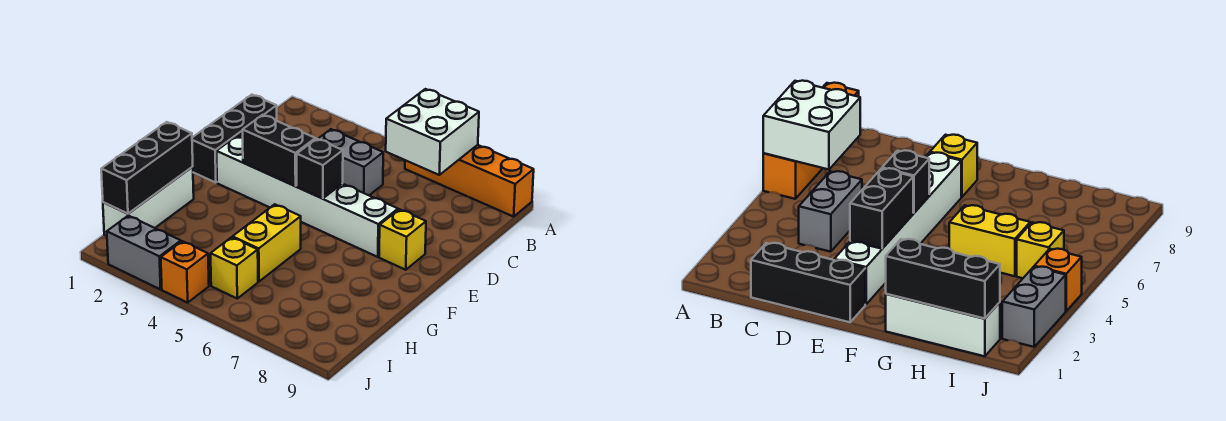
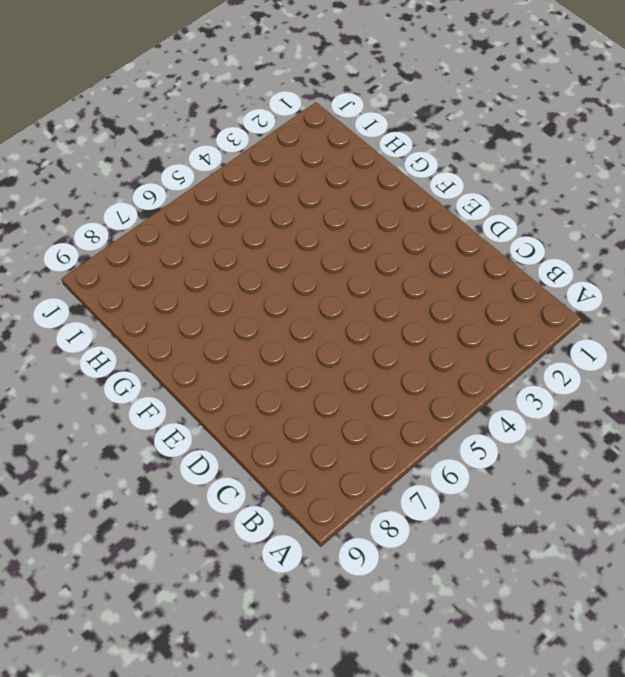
none -> orange brick A6:A9 level 1
none -> black brick C1:E1 level 1
none -> grey brick C4:C5 level 1

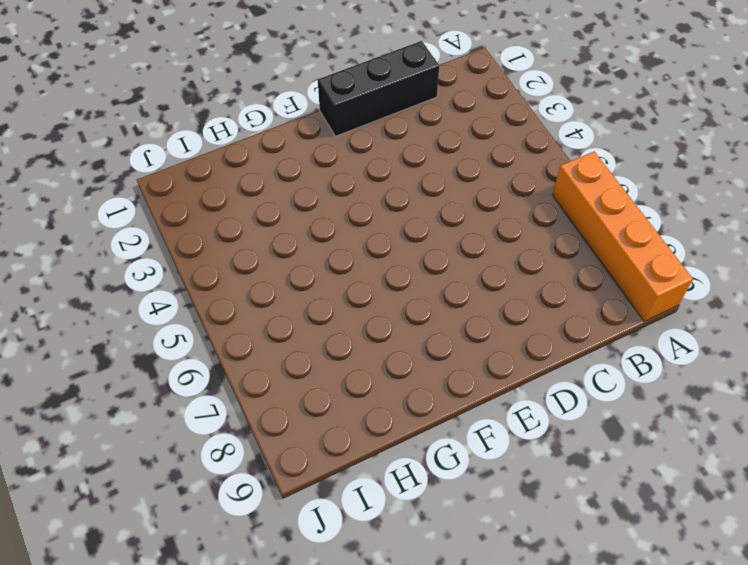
none -> grey brick C4:C5 level 1
none -> white brick E2:E7 level 1
none -> yellow brick E8 level 1

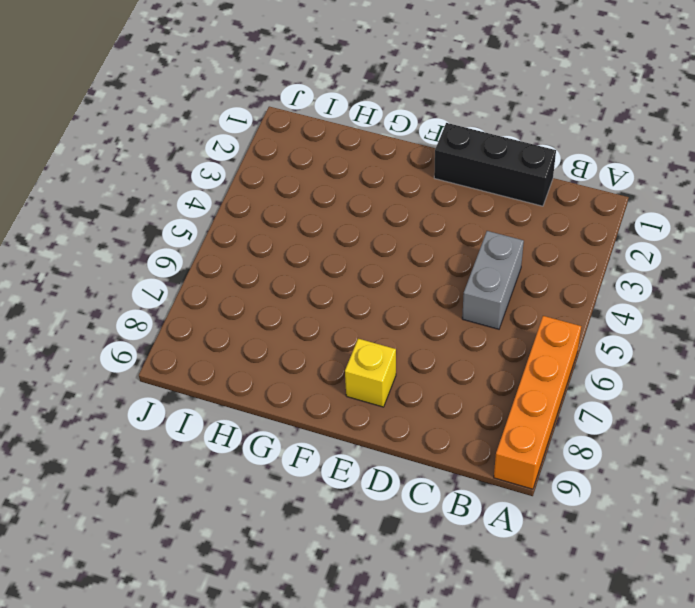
none -> white brick E2:E7 level 1
none -> white brick G1:I1 level 1
none -> yellow brick G5:H5 level 1

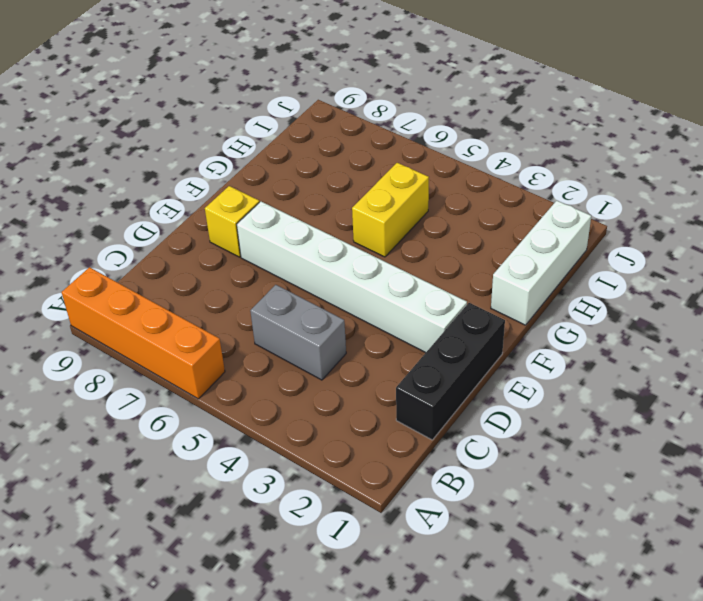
none -> yellow brick I5 level 1
none -> grey brick J2:J3 level 1
none -> orange brick J4 level 1

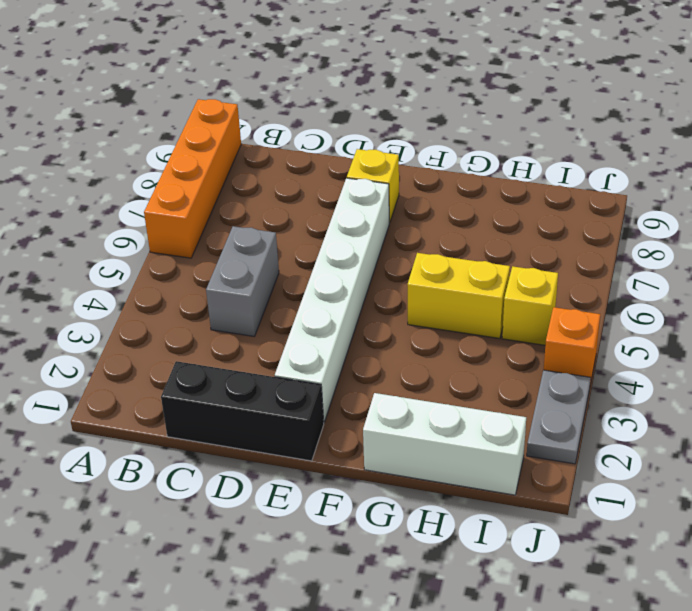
grey plate J2:J3 level 1 -> grey brick J2:J3 level 1
none -> white brick A6:B7 level 2
none -> black brick E3:E4 level 2
none -> black brick E5 level 2

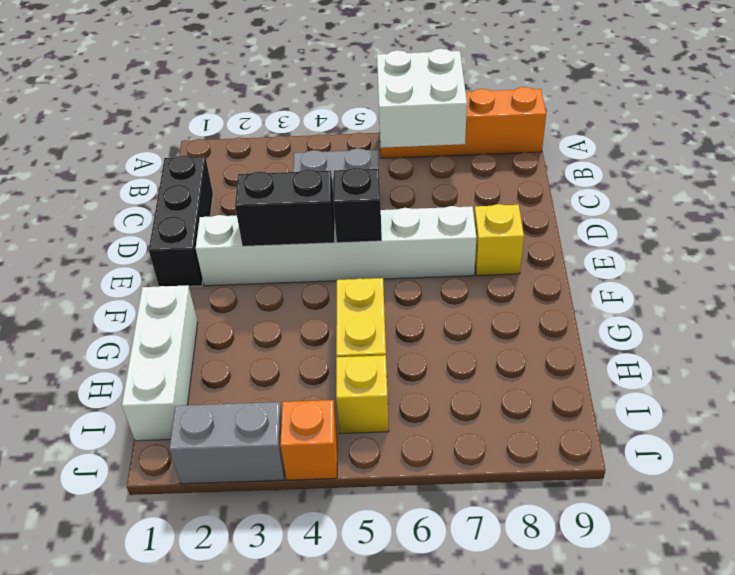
none -> black brick G1:I1 level 2

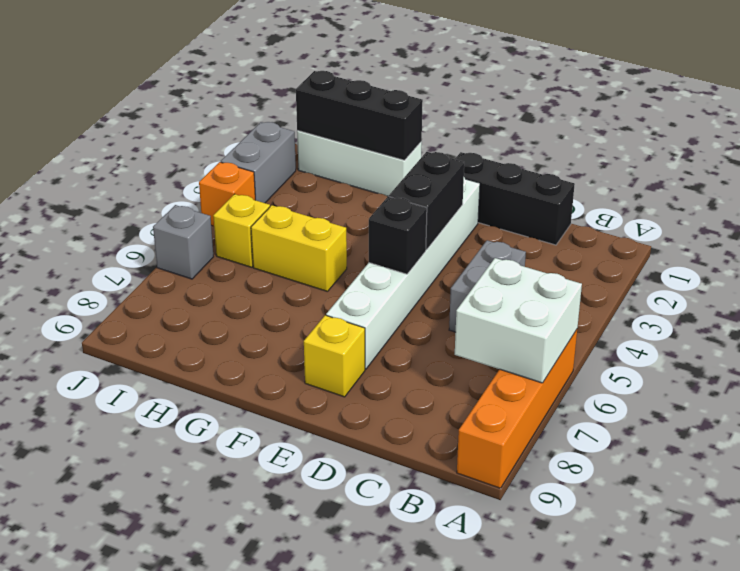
grey brick J6 level 1 -> none

